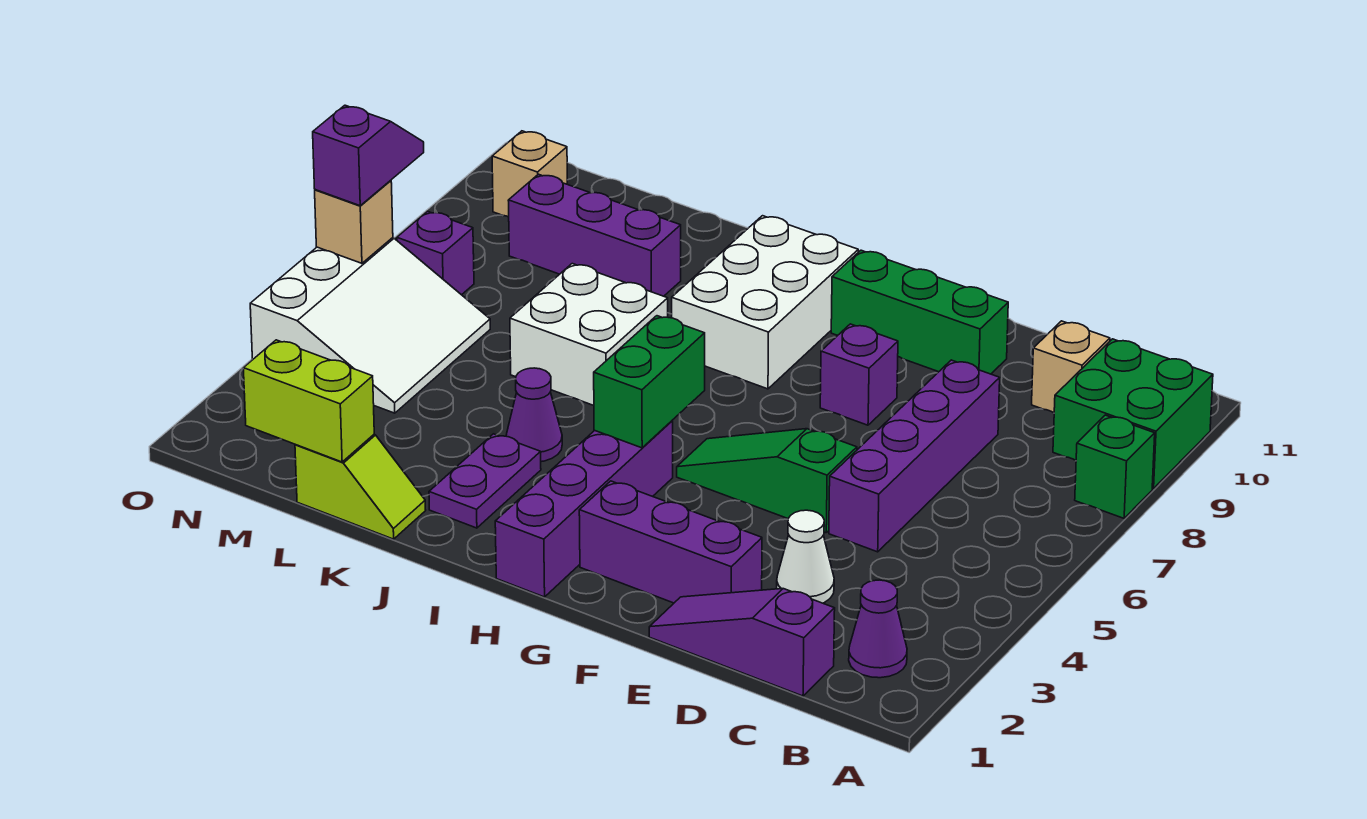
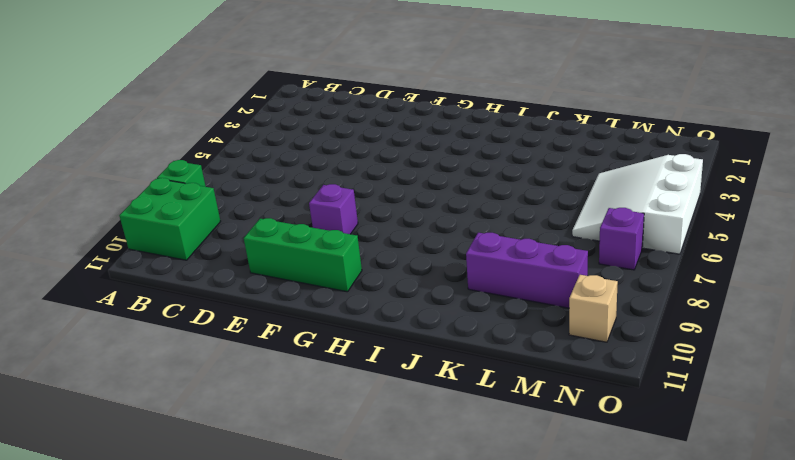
none -> purple cone B2 level 1
none -> purple slope C1:E1 level 1 top C
none -> tan brick C10 level 1

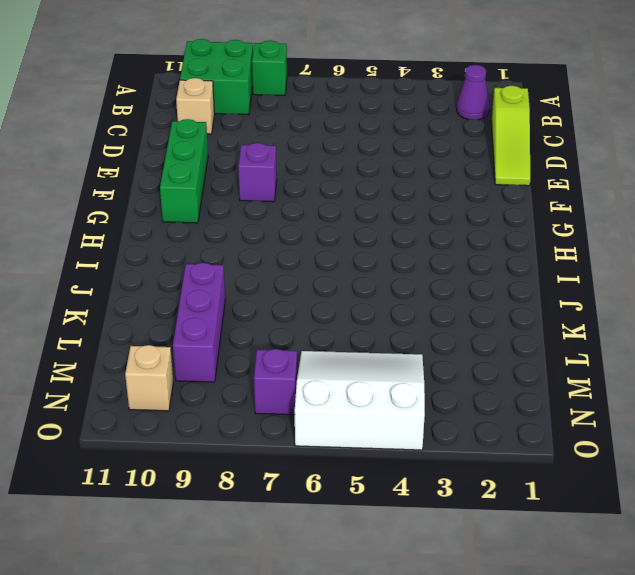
lime slope C1:E1 level 1 top C -> purple slope C1:E1 level 1 top C
none -> white cone D3 level 1
none -> purple brick D5:D8 level 1
none -> purple brick E2:G2 level 1

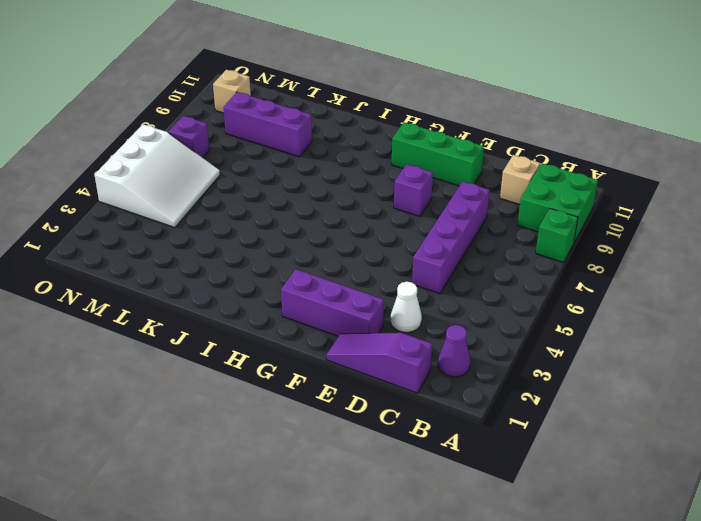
none -> green slope E5:G5 level 1 top E
none -> purple brick H1:H4 level 1
none -> white brick H8:I10 level 1

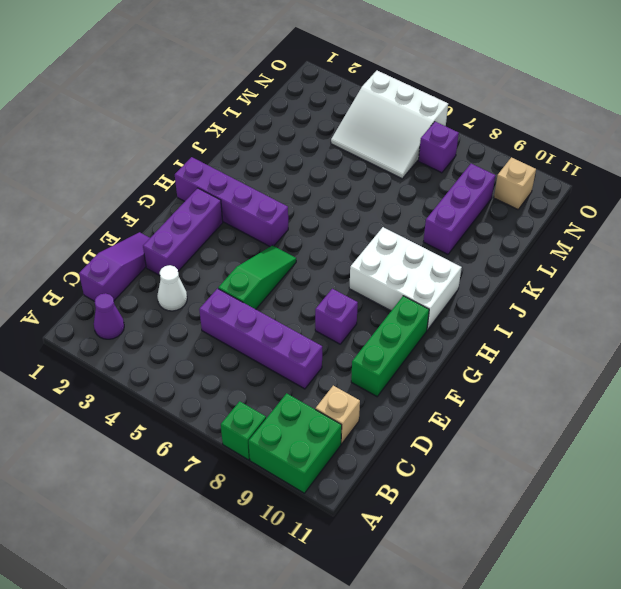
none -> purple plate J2:J3 level 1
none -> purple cone J4 level 1
none -> white brick J6:K7 level 1

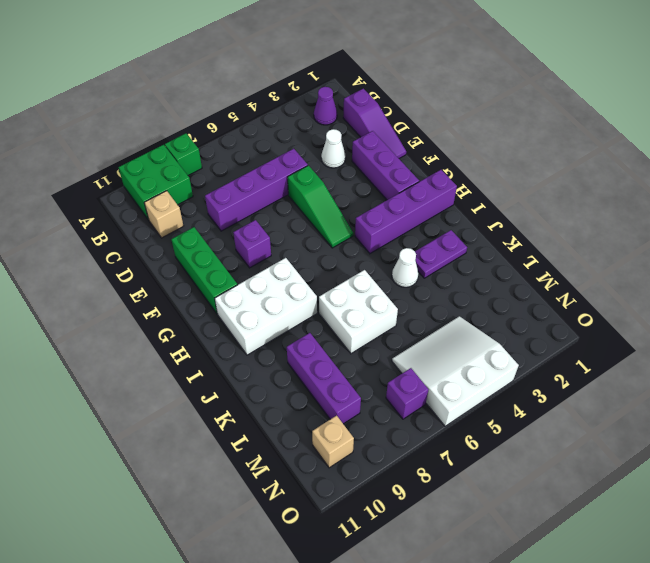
white cone J4 level 1 -> purple cone J4 level 1
none -> lime slope K1:L1 level 1 top L
none -> green brick H4:H5 level 2
none -> lime brick L1:M1 level 2

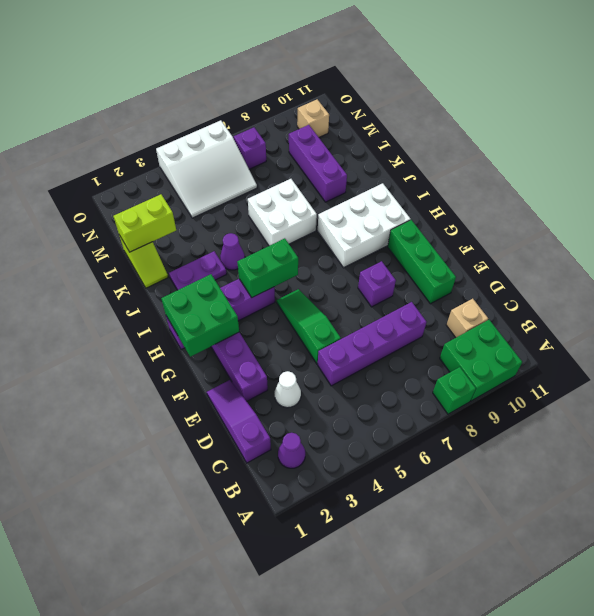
green brick G1:H2 level 2 -> none
lime brick L1:L2 level 2 -> lime brick L1:M1 level 2
none -> tan brick O6 level 2
none -> purple slope O6:O7 level 3 top 6

